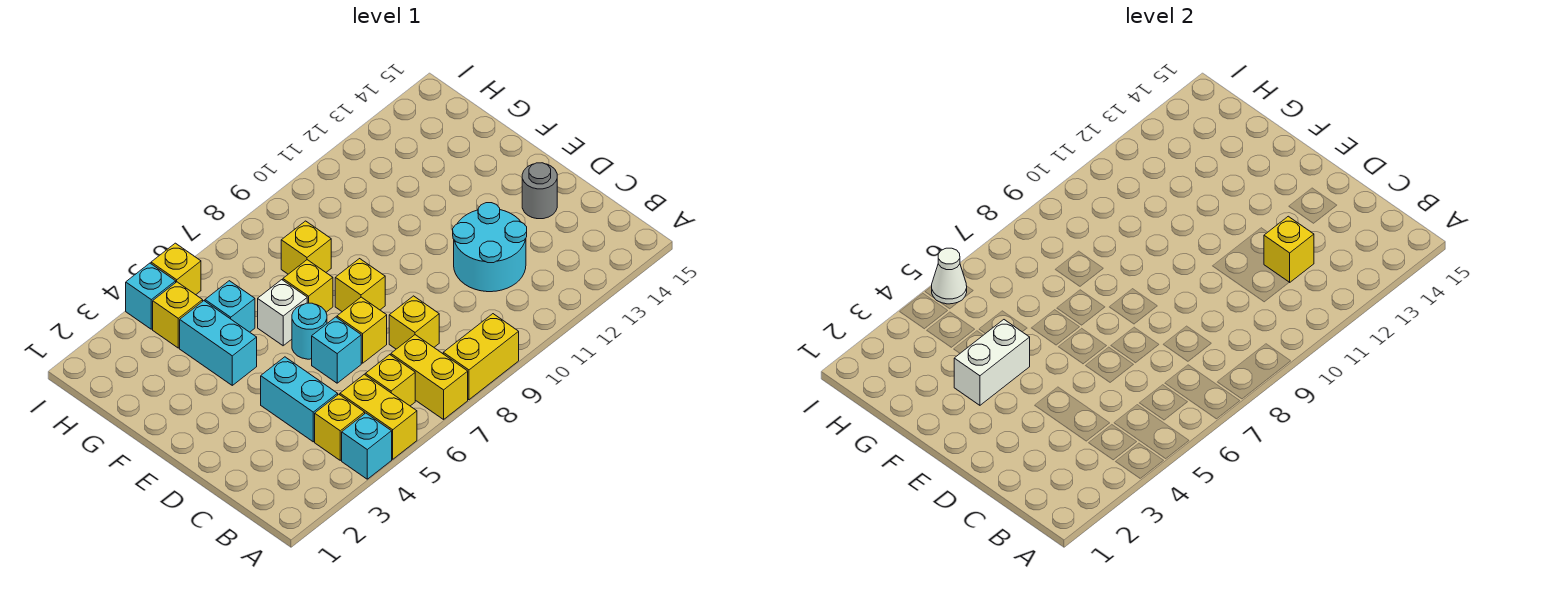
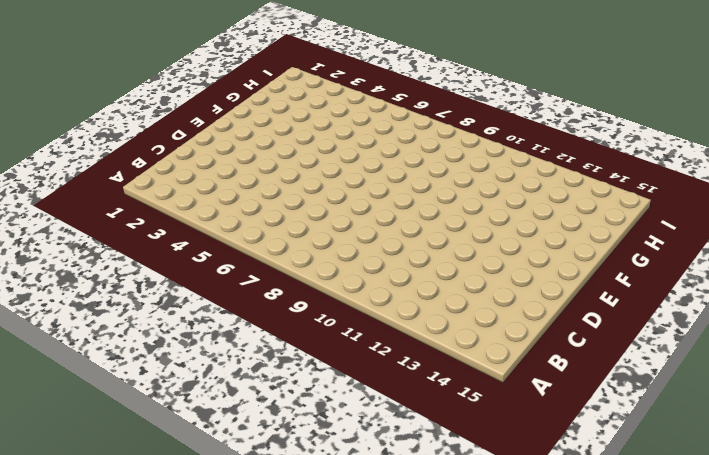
none -> cyan brick A4 level 1
none -> yellow brick A5:B5 level 1
none -> yellow brick A7:B7 level 1

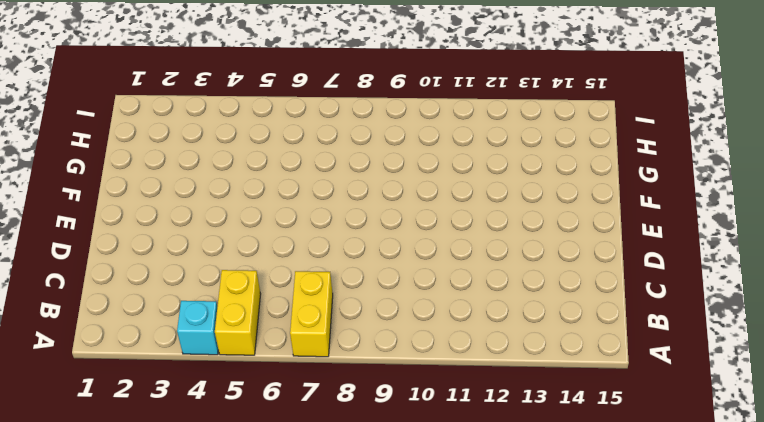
none -> yellow brick A8:A9 level 1
none -> yellow brick B4 level 1
none -> yellow brick B6 level 1

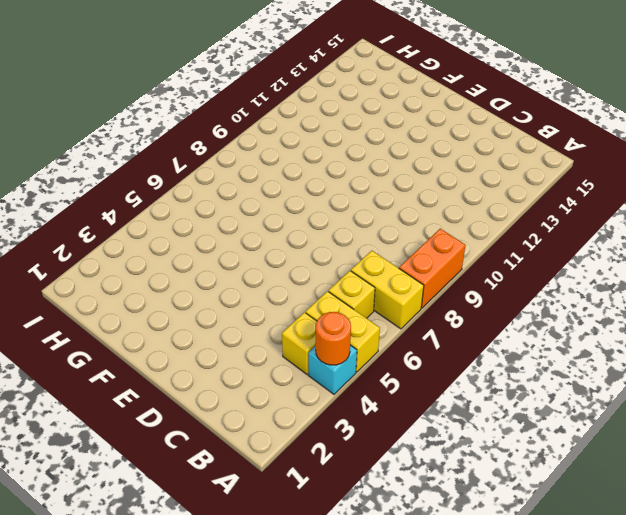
orange round brick A4 level 2 -> none
orange brick A8:A9 level 1 -> yellow brick A8:A9 level 1
none -> cyan brick C4:D4 level 1
none -> yellow brick C8 level 1
none -> cyan round brick C11:D12 level 1

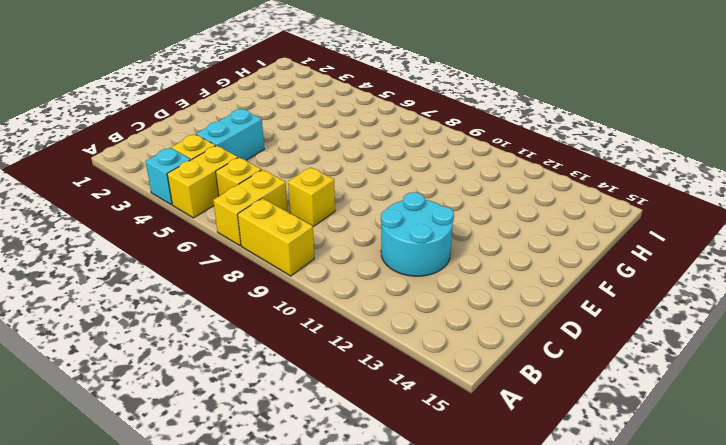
none -> cyan brick D6 level 1
none -> yellow brick D7 level 1
none -> grey round brick D14 level 1

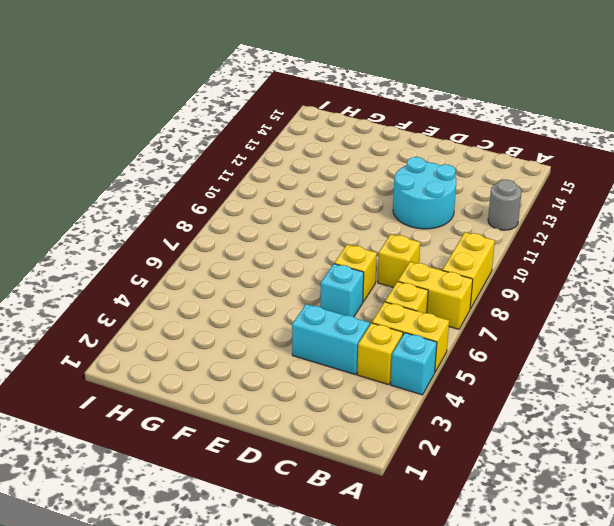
grey round brick A12 level 1 -> grey round brick D14 level 1
none -> cyan round brick E6 level 1
none -> yellow brick E8 level 1
none -> cyan brick F4:G4 level 1

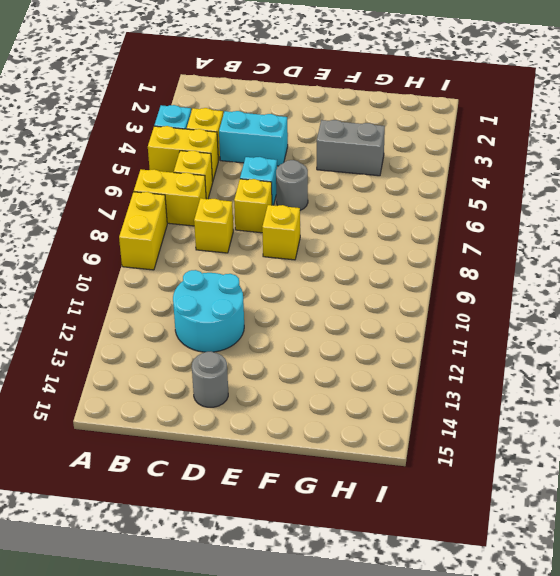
grey round brick E6 level 1 -> cyan round brick E6 level 1
grey brick F4:G4 level 1 -> cyan brick F4:G4 level 1
none -> white brick F6 level 1
none -> yellow brick F7 level 1
none -> cyan brick G5 level 1

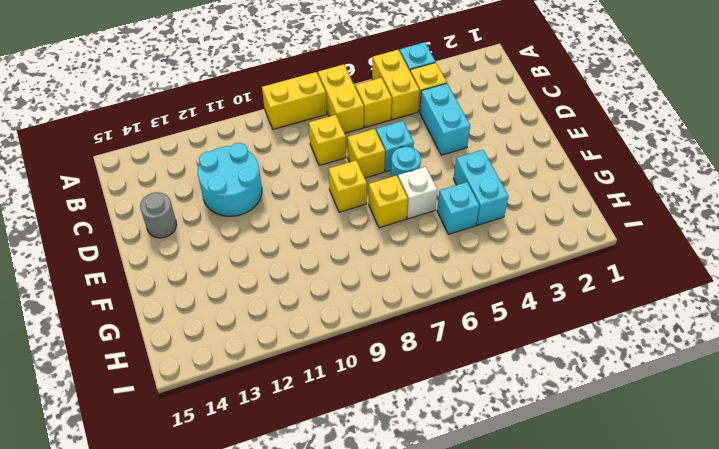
none -> yellow brick G8 level 1
none -> yellow brick H4 level 1
none -> cyan brick I4 level 1

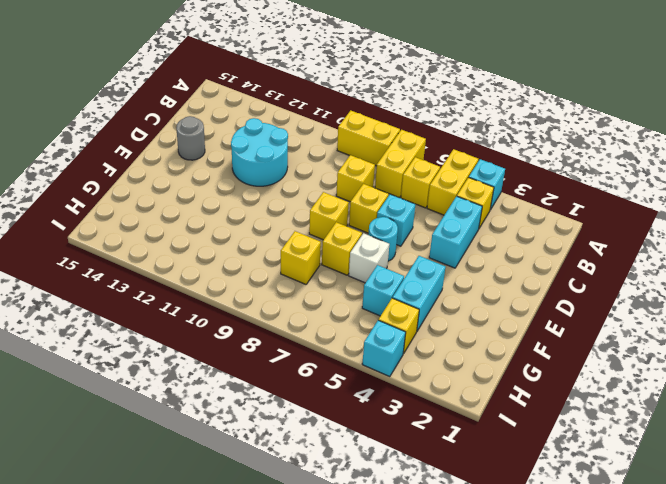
none -> yellow brick I5 level 1
none -> yellow brick C12 level 2
none -> white brick F3:F4 level 2

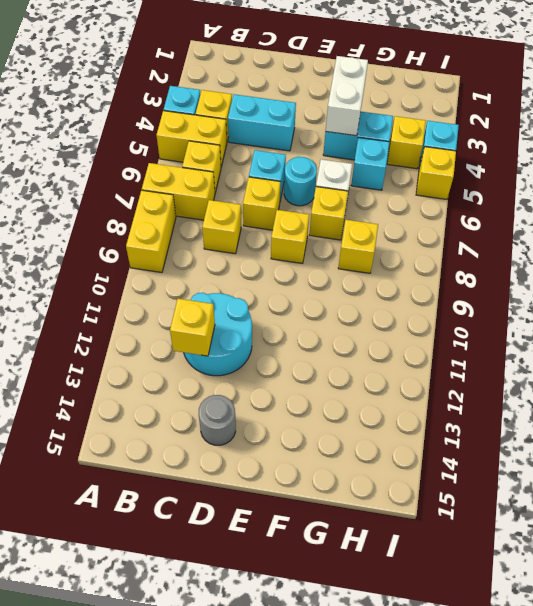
none -> white cone I5 level 2

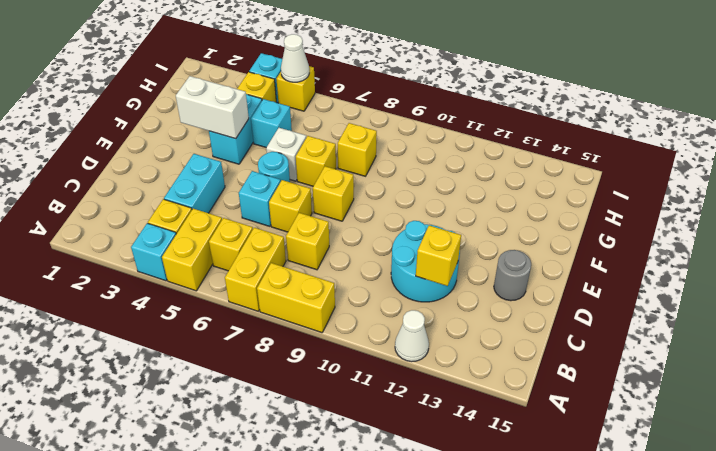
white cone A12 level 1 -> none

